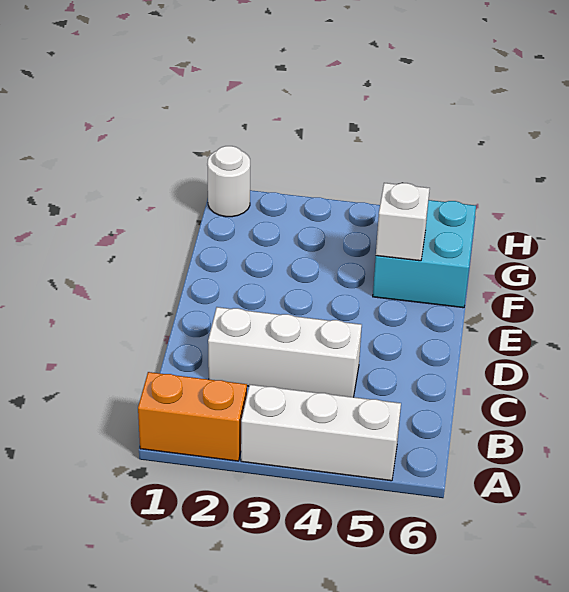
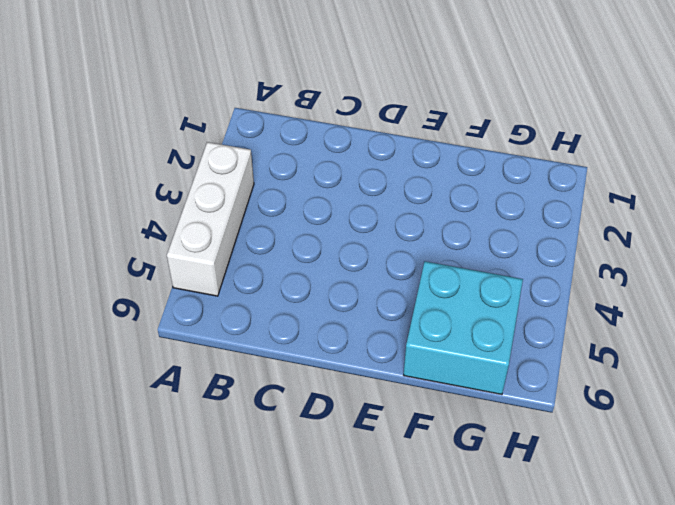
none -> orange brick A1:A2 level 1
none -> white brick C2:C4 level 1

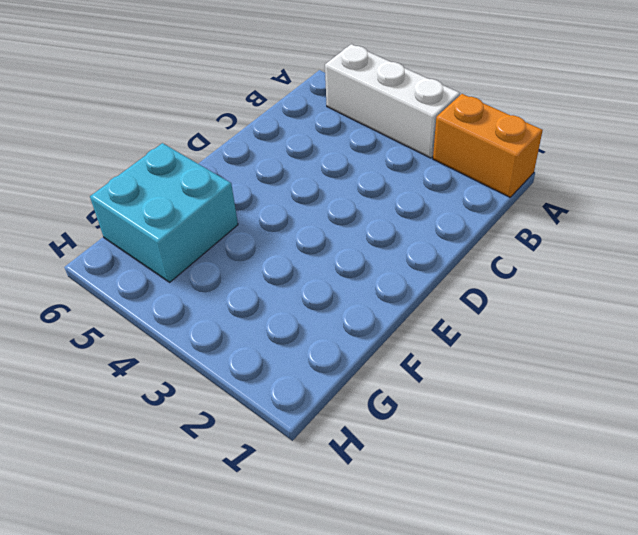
none -> white brick C2:C4 level 1
none -> white round brick H1 level 1

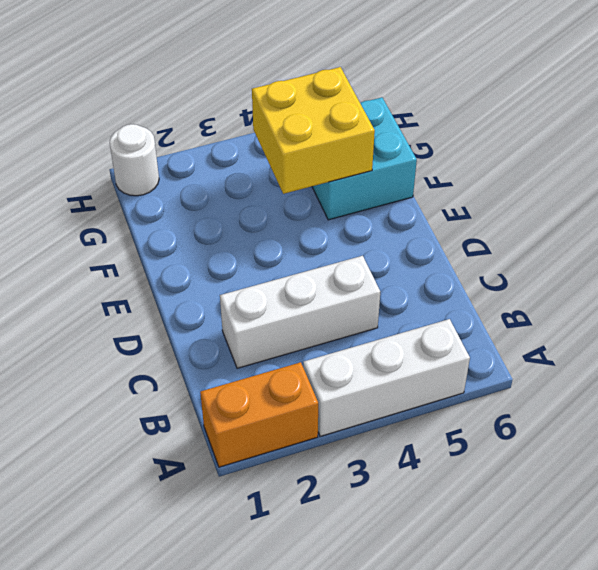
yellow brick F4:G5 level 2 -> white brick F5 level 2

